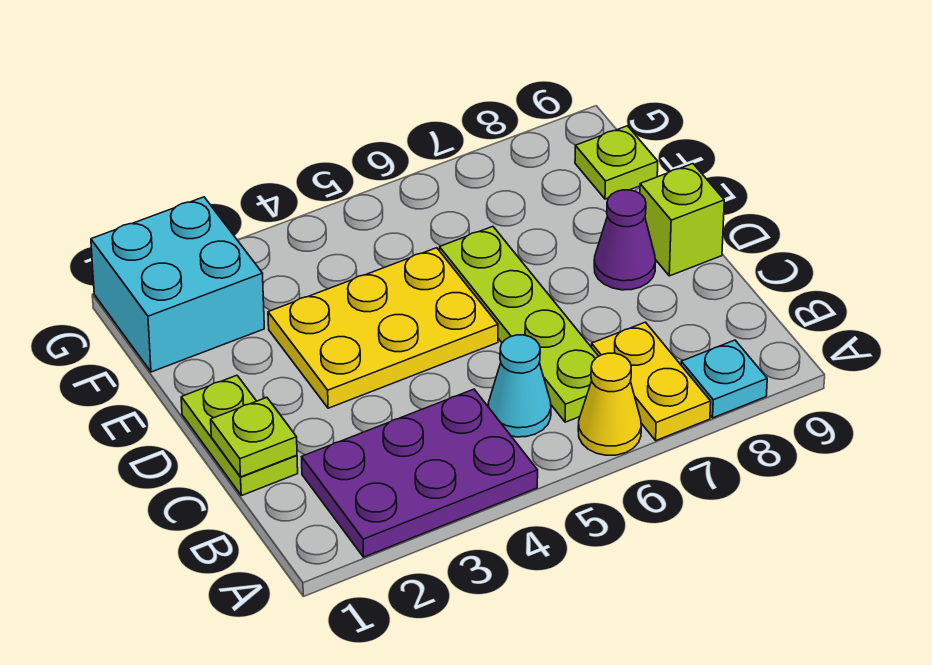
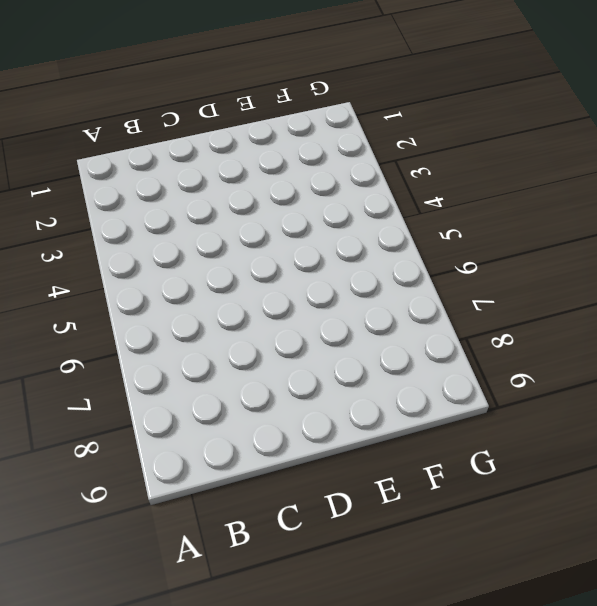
none -> purple plate A2:B4 level 1
none -> yellow cone A6 level 1
none -> yellow plate A7:B7 level 1

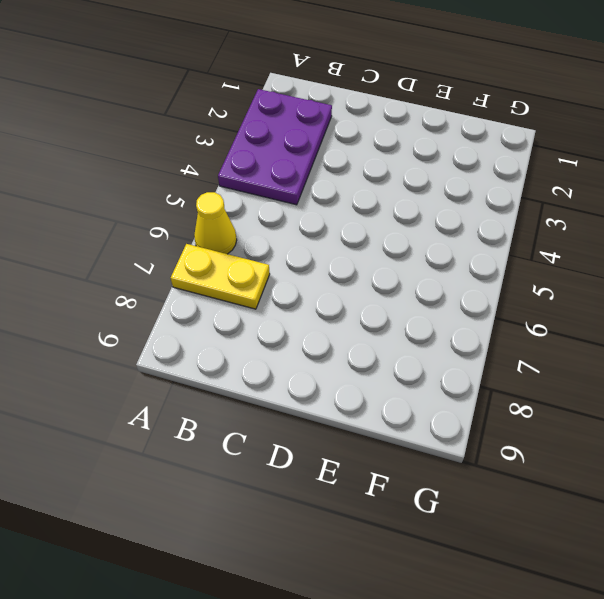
none -> cyan plate A8 level 1
none -> cyan cone B5 level 1
none -> lime plate B6:E6 level 1

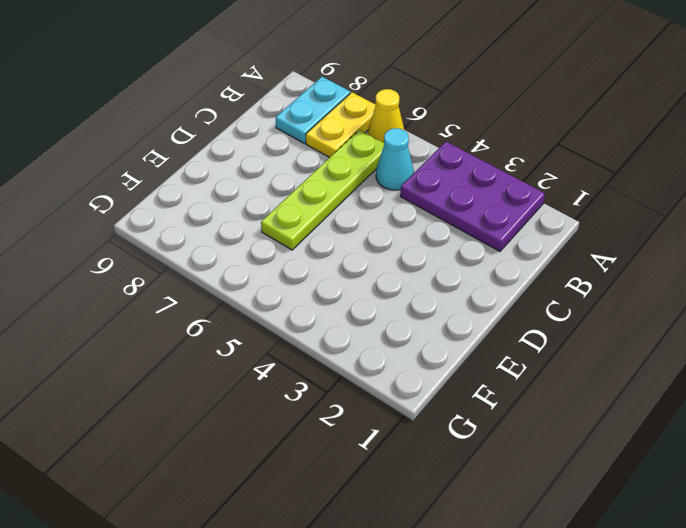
cyan plate A8:B8 level 1 -> cyan plate A8 level 1
none -> lime plate C1:D1 level 1
none -> yellow plate D3:E5 level 1
none -> purple cone D8 level 1

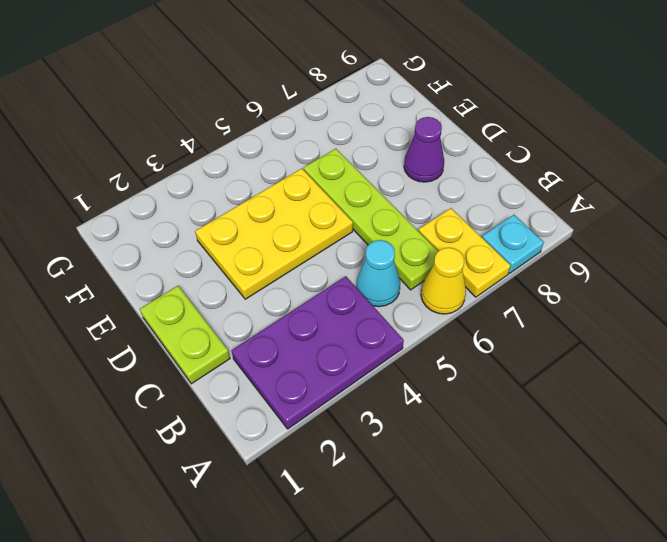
none -> lime brick D9 level 1
none -> cyan brick F1:G2 level 1
none -> lime plate F9 level 1

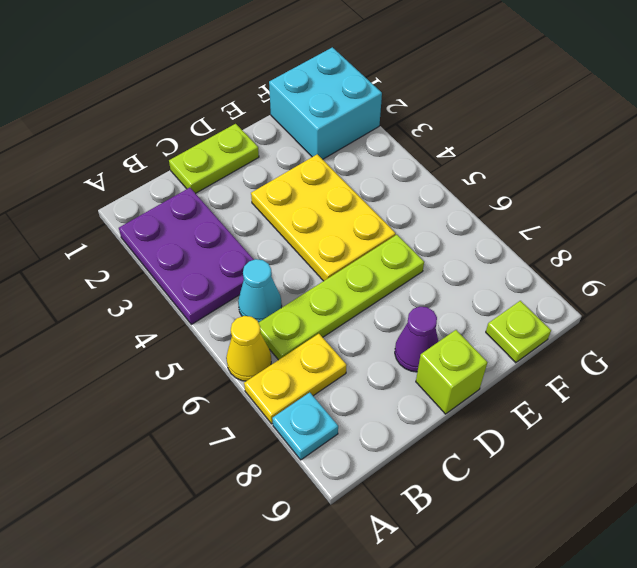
none -> lime plate C1 level 2

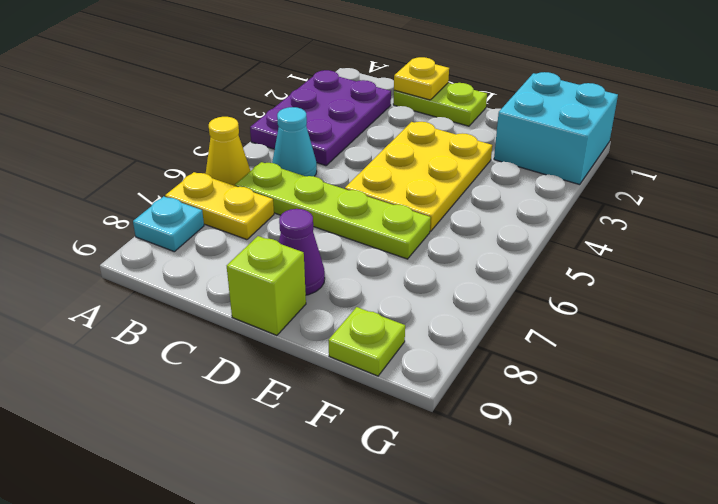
yellow plate C1 level 2 -> lime plate C1 level 2

